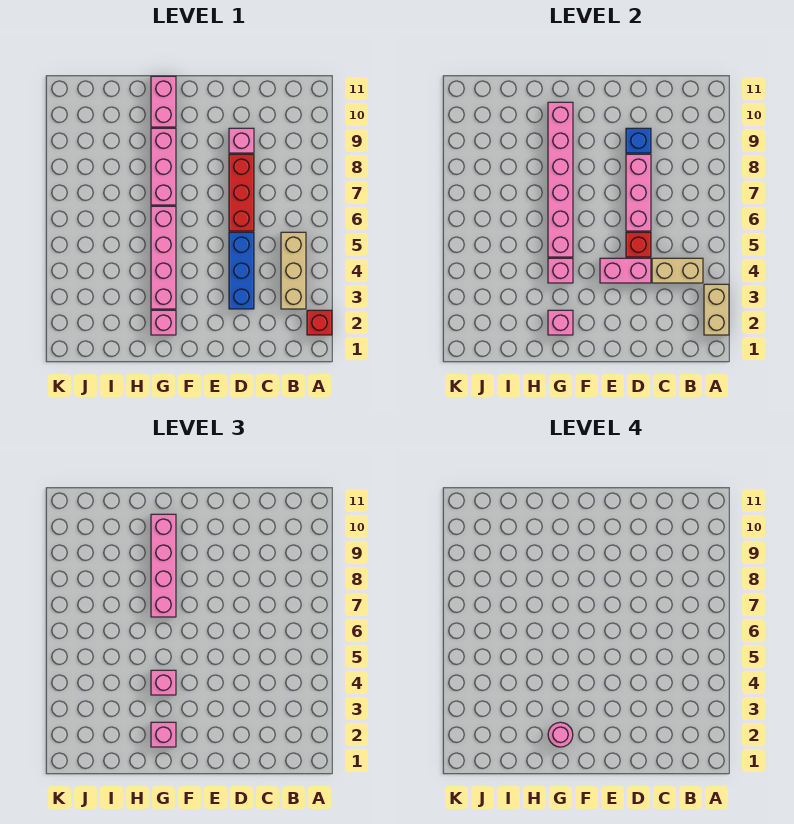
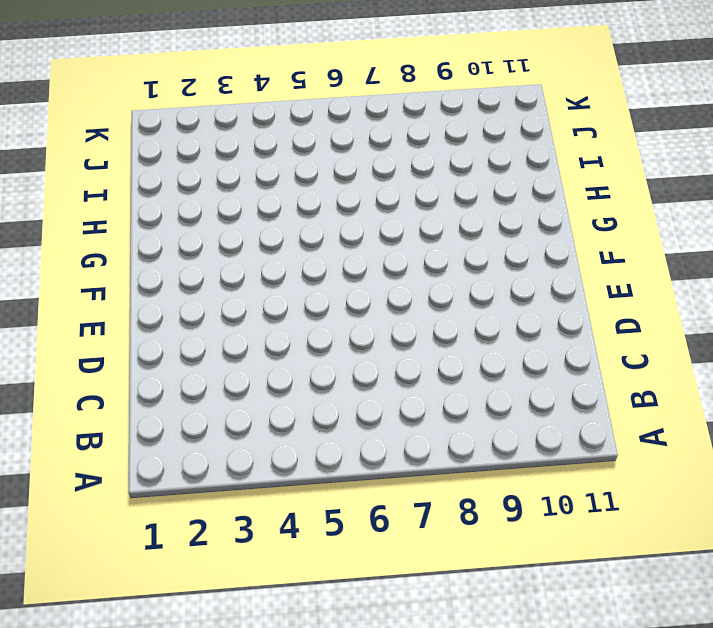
none -> red brick A2 level 1
none -> tan brick B3:B5 level 1
none -> blue brick D3:D5 level 1

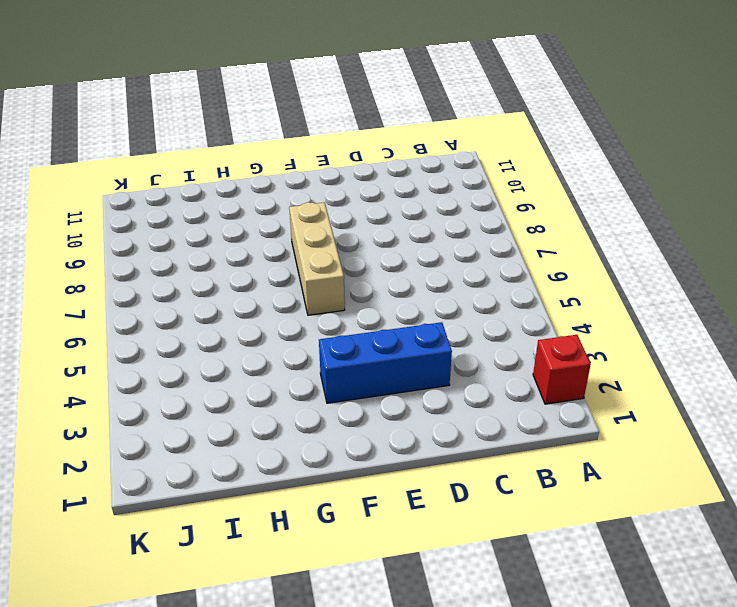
blue brick D3:F3 level 1 -> blue brick D3:D5 level 1
tan brick F6:F8 level 1 -> tan brick B3:B5 level 1
none -> red brick D6:D8 level 1
none -> pink brick D9 level 1
none -> pink brick G2 level 1

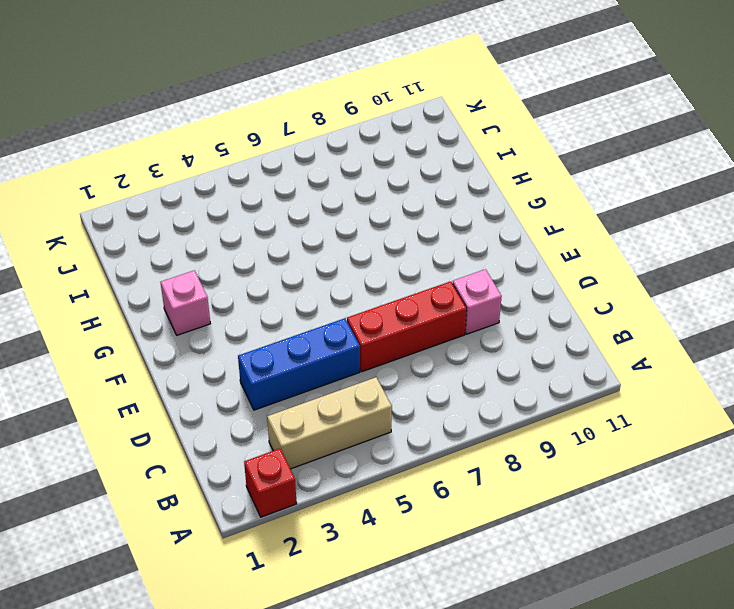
none -> pink brick G3:G6 level 1
none -> pink brick G7:G9 level 1
none -> pink brick G10:G11 level 1

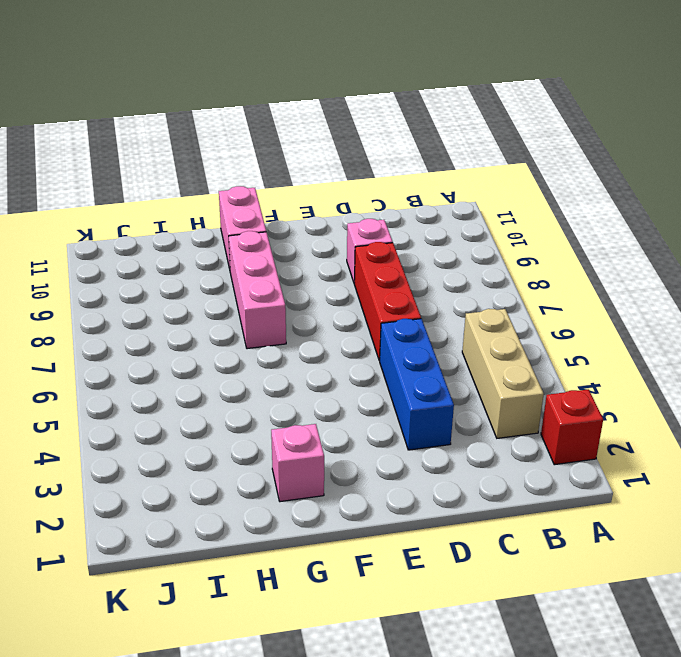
none -> pink brick G3:G6 level 1
none -> tan brick A2:A3 level 2
none -> tan brick B4:C4 level 2

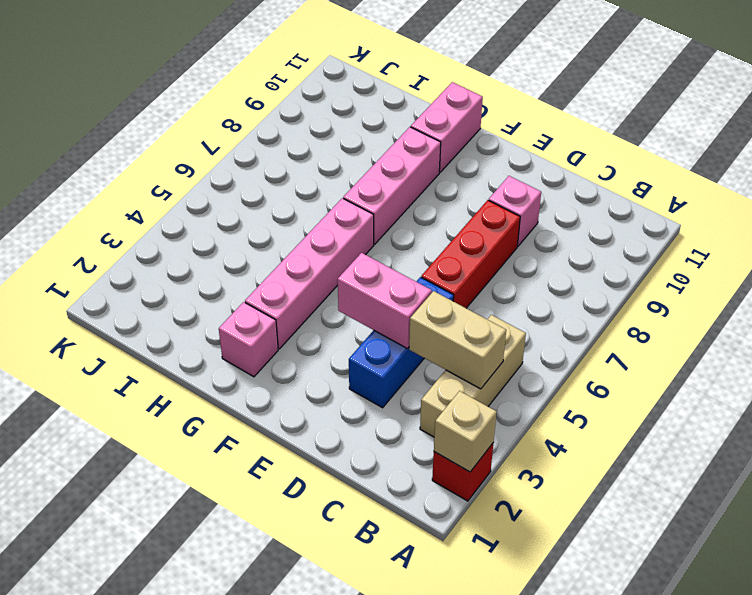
tan brick A2 level 2 -> tan brick A2:A3 level 2
none -> red brick D5 level 2
none -> pink brick D6:D8 level 2
none -> blue brick D9 level 2

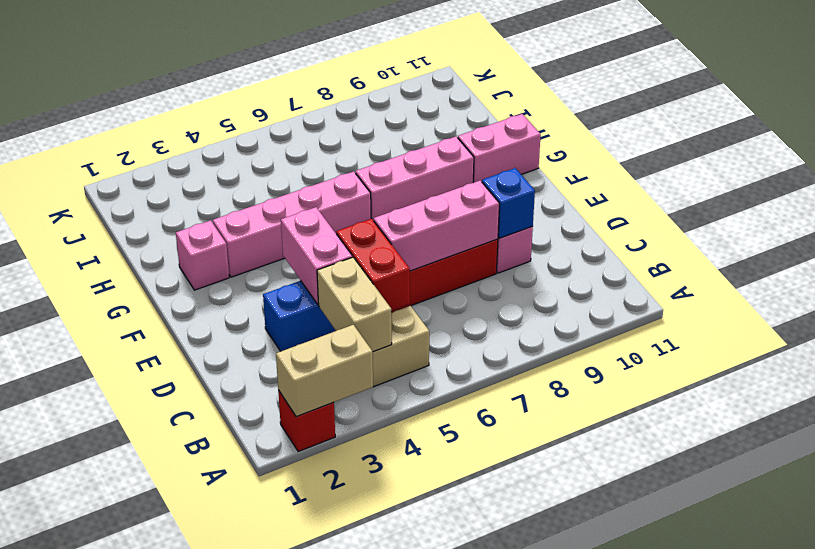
red brick C5:D5 level 2 -> red brick D5 level 2
none -> pink brick G2 level 2
none -> pink brick G4 level 2
none -> pink brick G5:G10 level 2

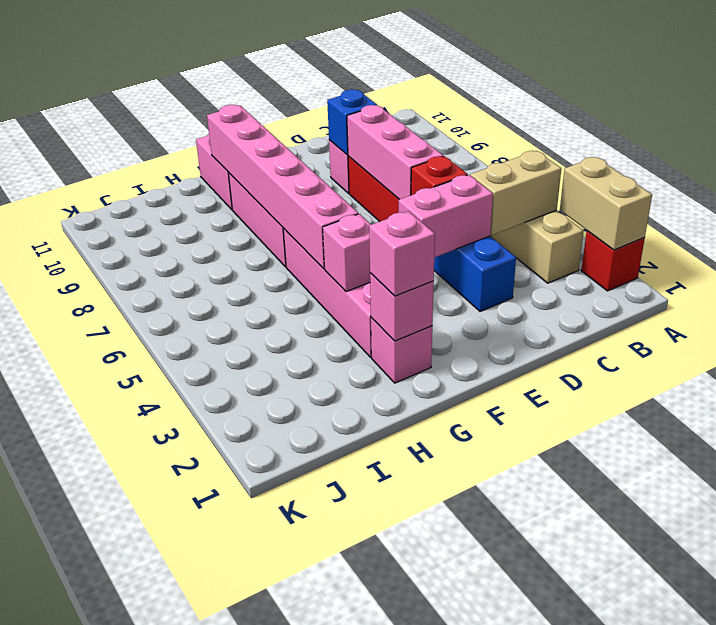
none -> pink brick G4 level 3
none -> pink brick G7:G10 level 3
none -> pink round brick G2 level 4

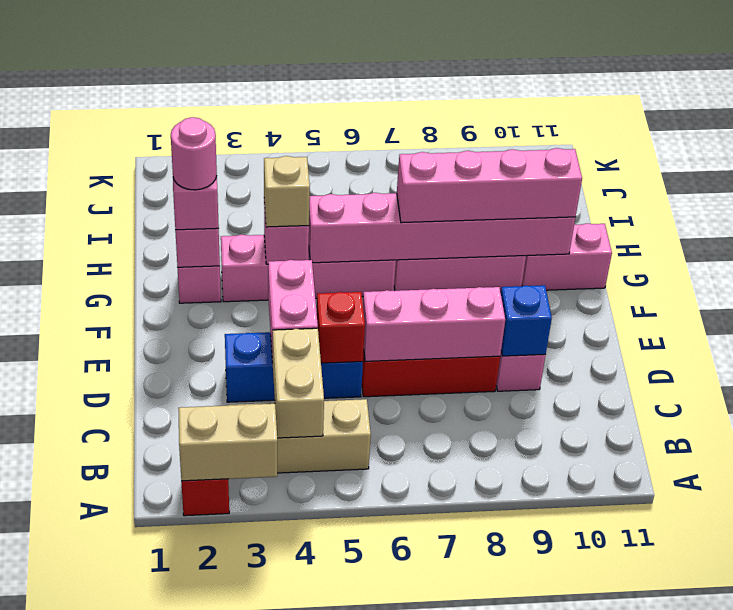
tan brick G4 level 3 -> pink brick G4 level 3

